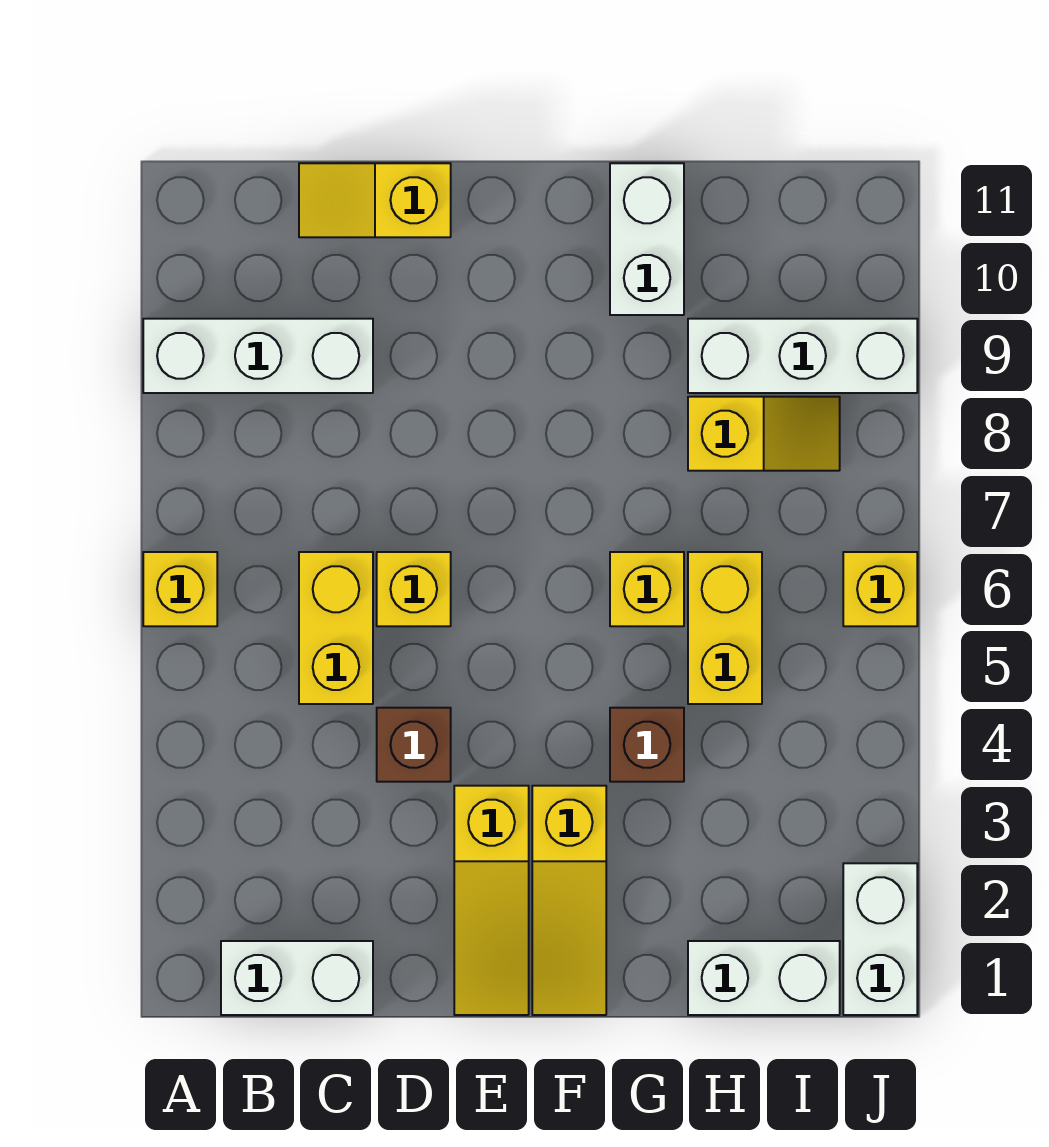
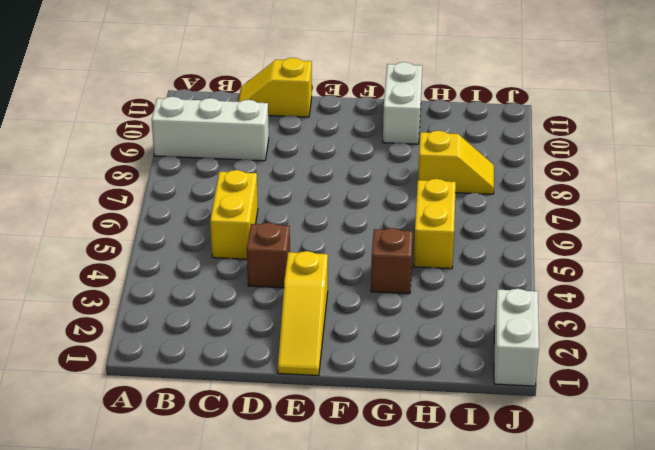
none -> yellow brick A6 level 1
none -> white brick B1:C1 level 1
none -> yellow brick D6 level 1

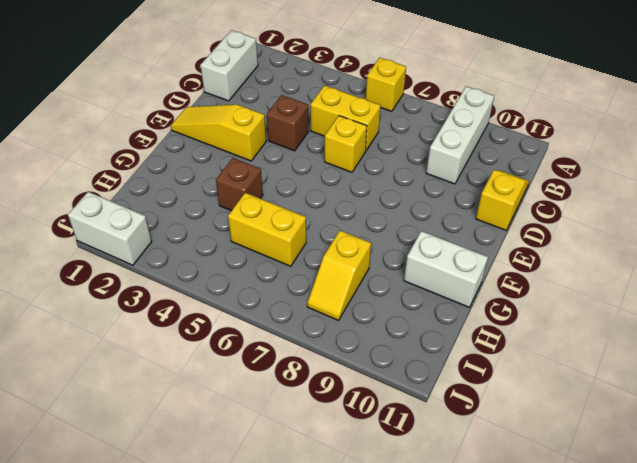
none -> yellow slope F1:F3 level 1 top 3
none -> yellow brick G6 level 1
none -> white brick H1:I1 level 1

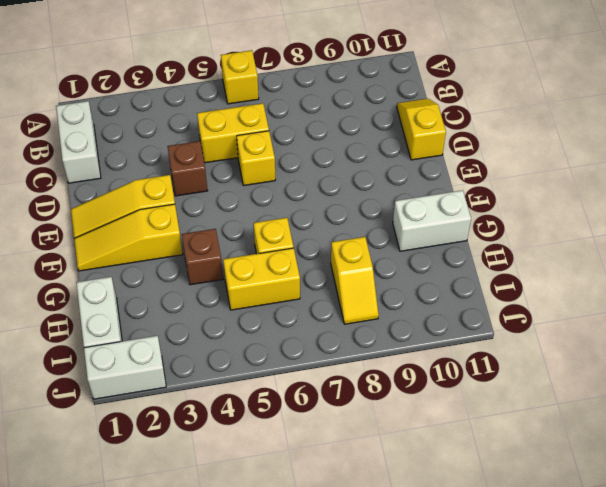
none -> white brick A9:C9 level 1
none -> white brick H9:J9 level 1
none -> yellow brick J6 level 1

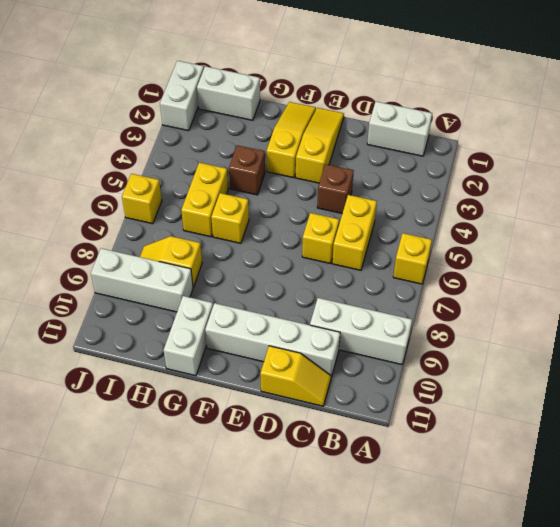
white brick C10:F10 level 1 -> none

